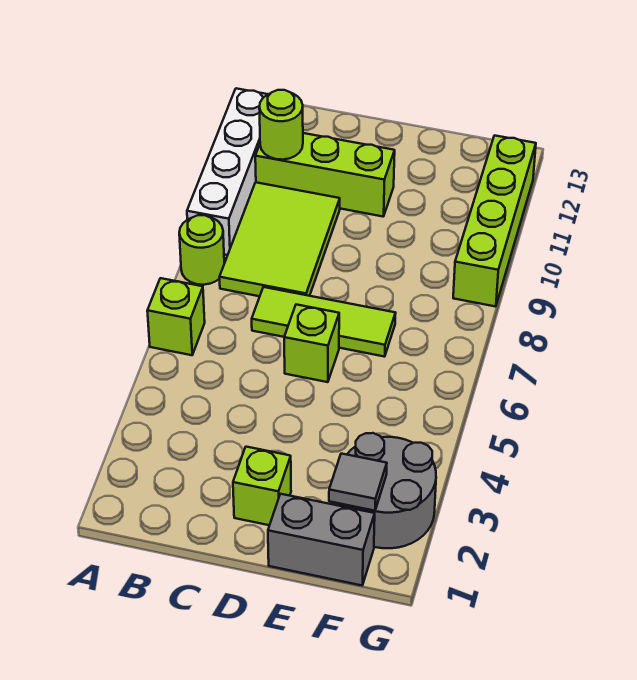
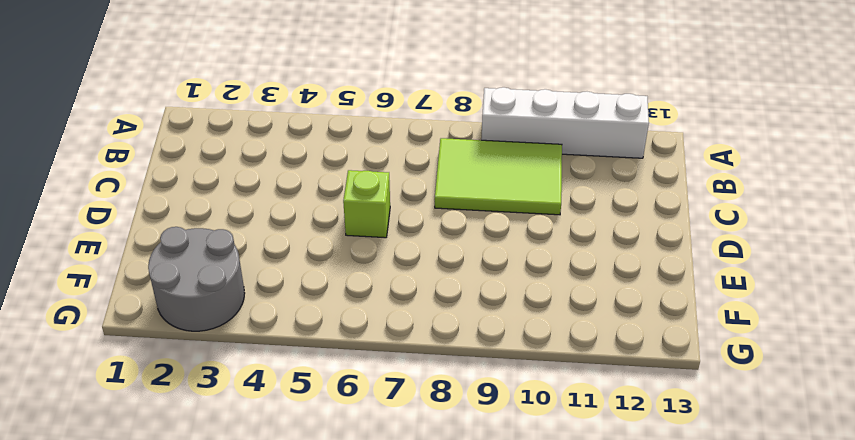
none -> lime brick A6 level 1
none -> lime round brick A8 level 1
none -> lime brick B11:D11 level 1

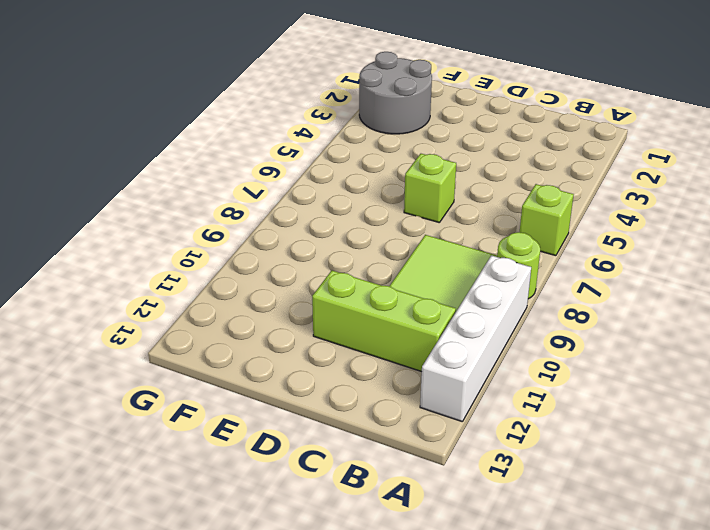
none -> lime tile C7:E7 level 1
none -> lime brick D2 level 1
none -> grey brick E1:F1 level 1

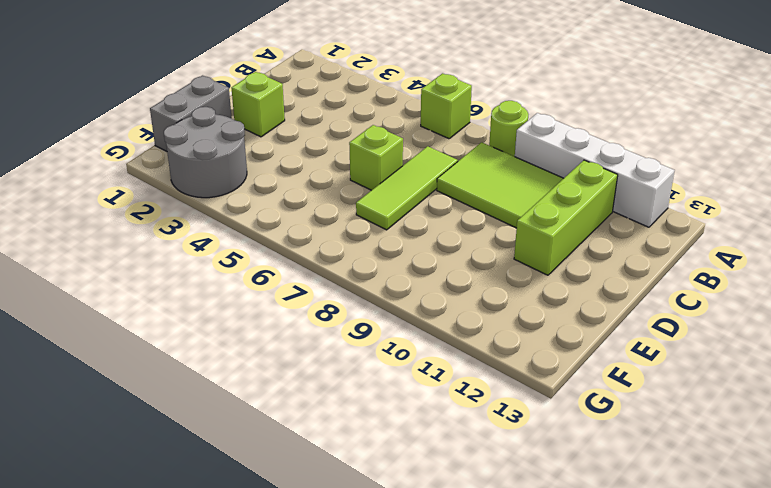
none -> lime brick G9:G12 level 1
none -> lime round brick B11 level 2
none -> grey tile F2 level 2

